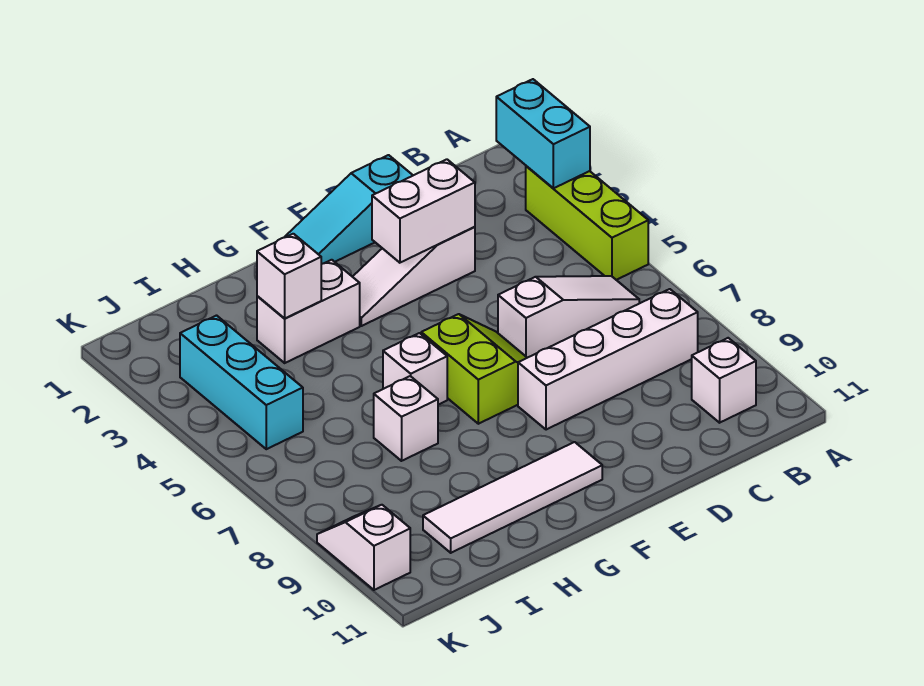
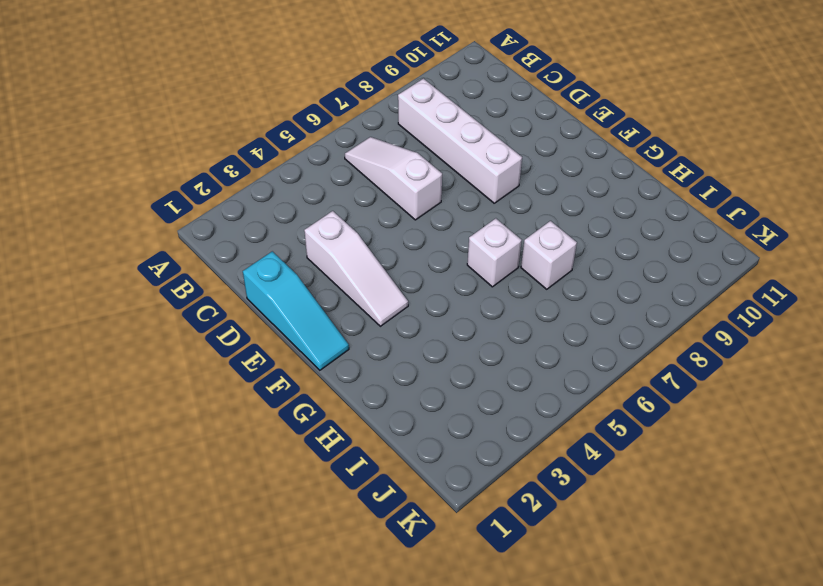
none -> lime brick A3:A5 level 1
none -> white brick B10 level 1
none -> lime slope E6:F7 level 1 top F

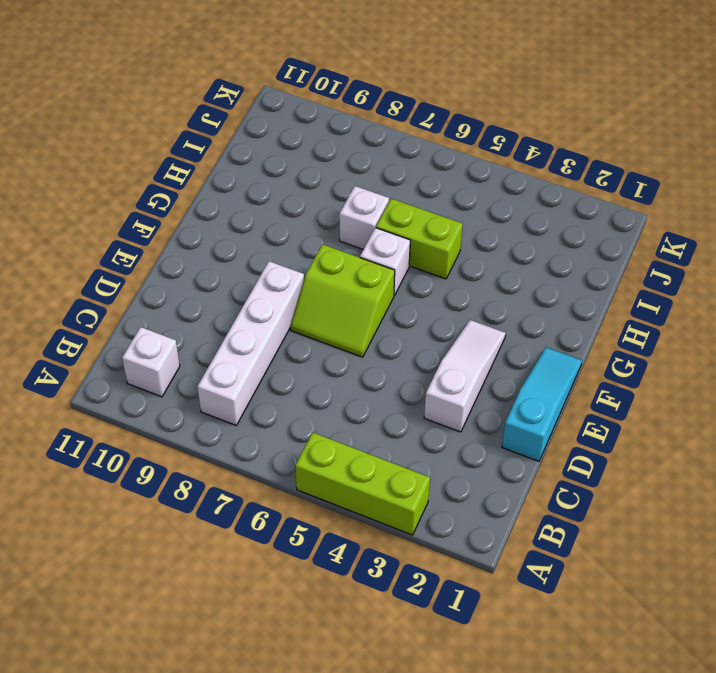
lime brick H5:H6 level 1 -> none
none -> white slope B6:D6 level 1 top D
none -> white tile F10:I10 level 1
none -> white brick G3:H3 level 1

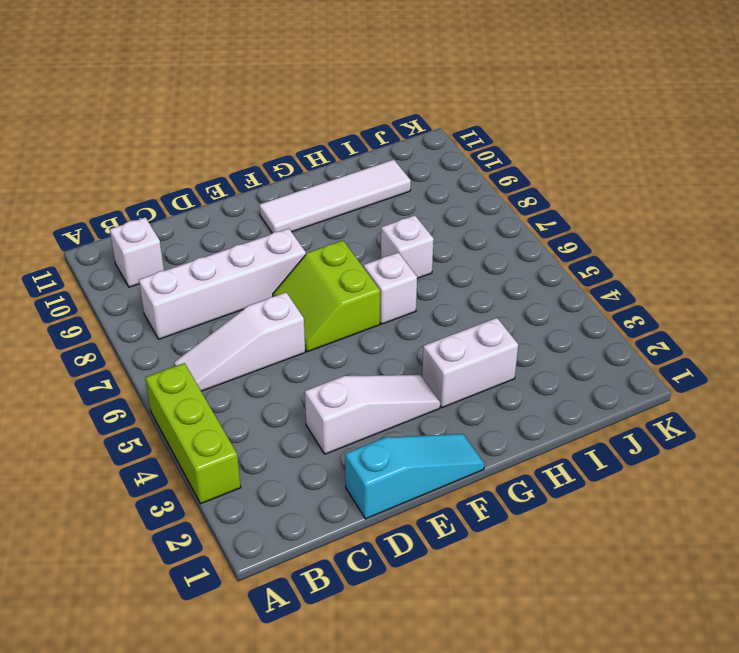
none -> cyan brick J3:J5 level 1
none -> white slope K9:K10 level 1 top 10
none -> cyan brick A2:A3 level 2

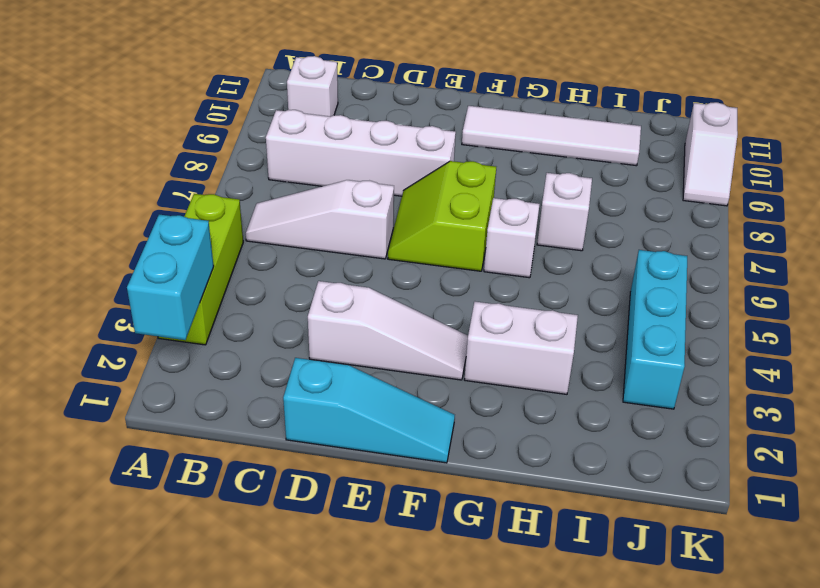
none -> white brick D3:E3 level 2
none -> white brick H3 level 2

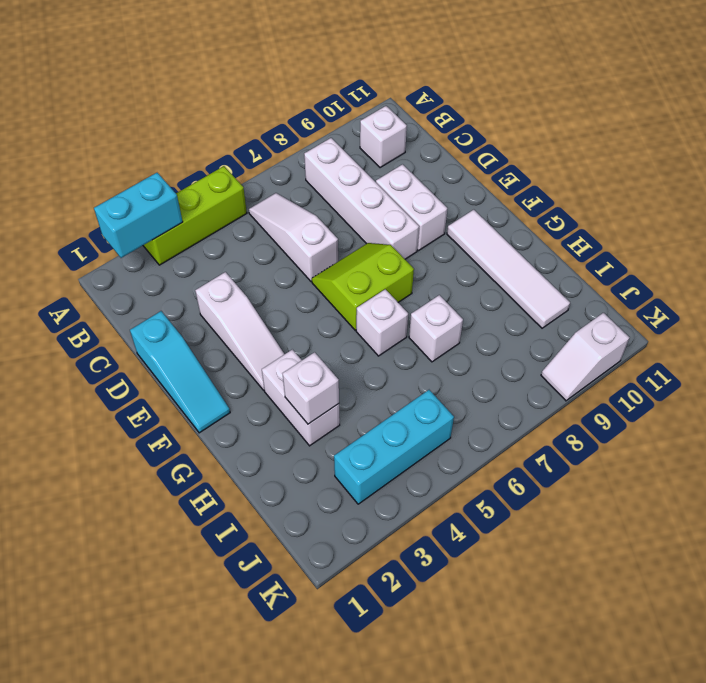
white brick D9:E9 level 1 -> white brick D3:E3 level 2

